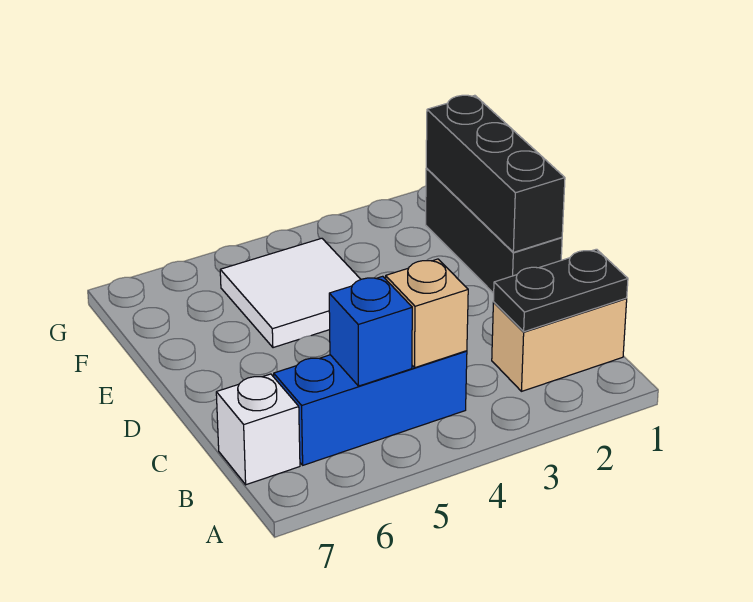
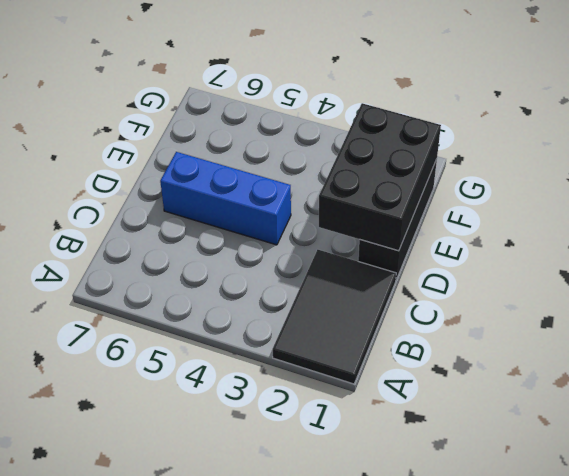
black tile A1:C2 level 1 -> tan brick B1:B2 level 1
black brick D1:F2 level 2 -> black brick D1:F1 level 2
blue brick D4:D6 level 1 -> blue brick B4:B6 level 1
none -> white brick B7 level 1
none -> white tile E4:F5 level 1

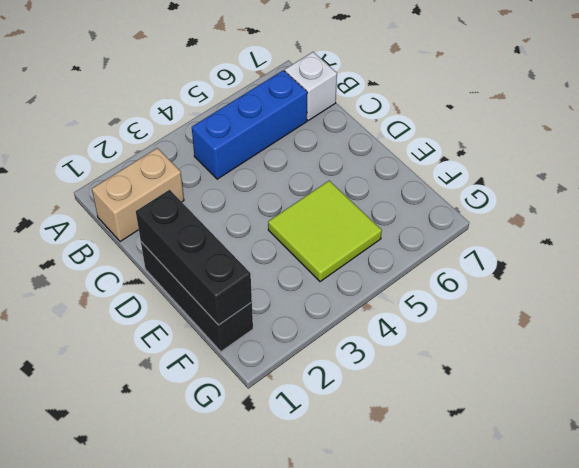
lime tile E4:F5 level 1 -> white tile E4:F5 level 1
none -> black plate B1:B2 level 2
none -> tan brick B4 level 2

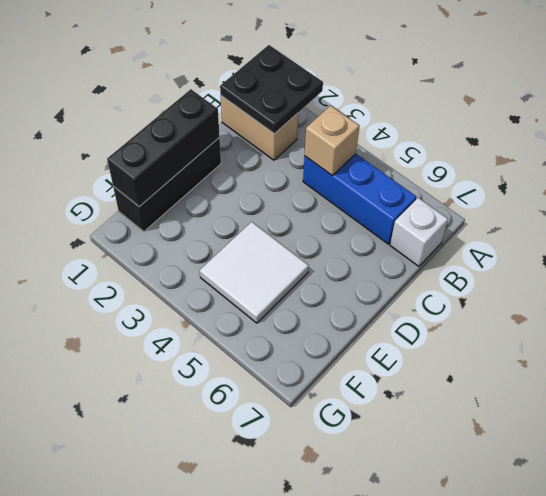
black plate A1:B2 level 2 -> black plate B1:B2 level 2
none -> blue brick B5 level 2

